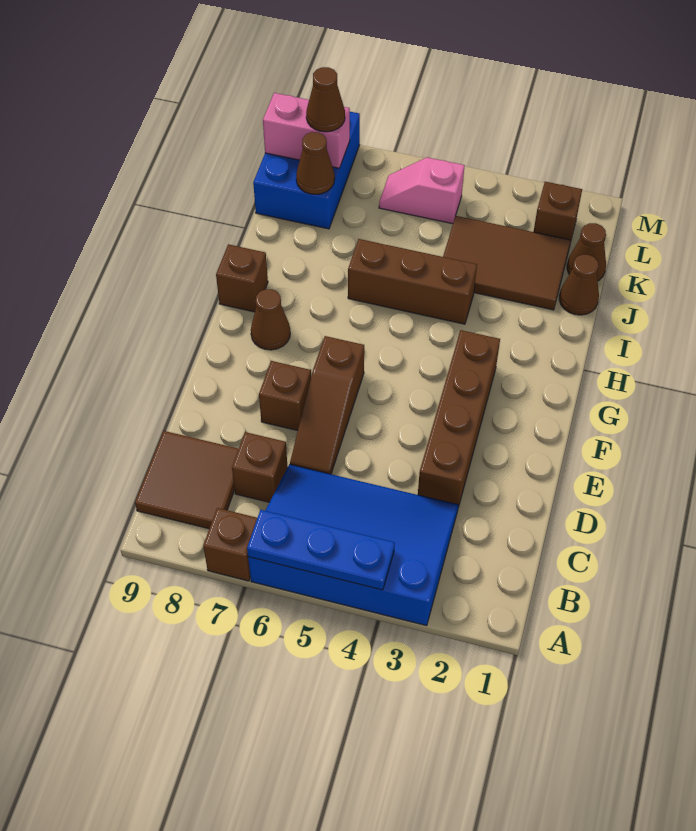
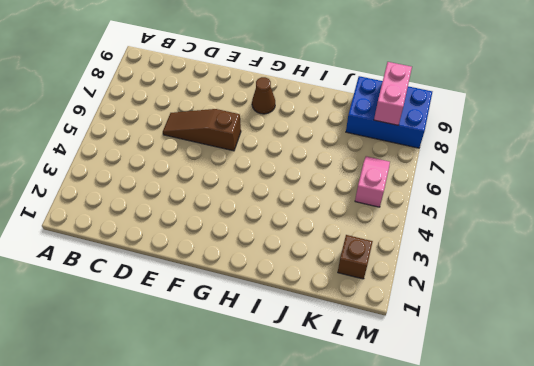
none -> blue slope A3:C6 level 1 top A
none -> brown brick A7 level 1
none -> brown tile B8:C9 level 1

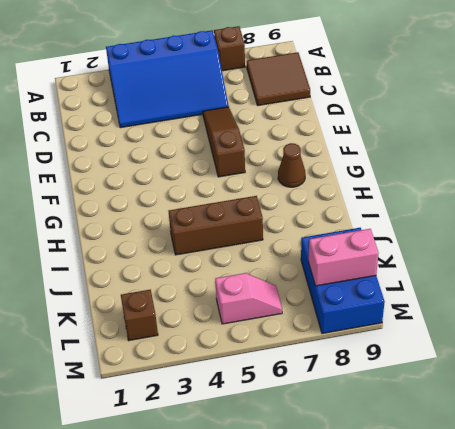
none -> brown brick C7 level 1
none -> brown brick D3:G3 level 1
none -> brown brick E7 level 1

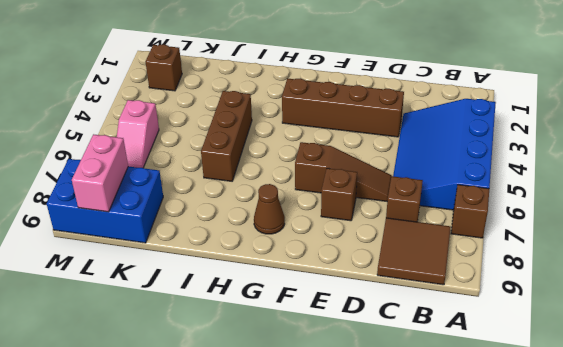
none -> brown brick H9 level 1
none -> brown cone J1 level 1
none -> brown tile J2:K4 level 1

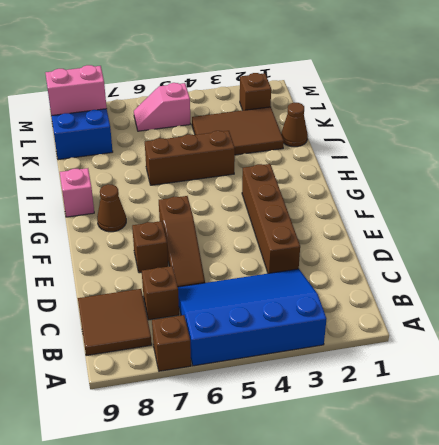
pink brick H9 level 1 -> brown brick H9 level 1
none -> brown cone K1 level 1
none -> blue plate A4:A6 level 2
none -> brown cone K8 level 2

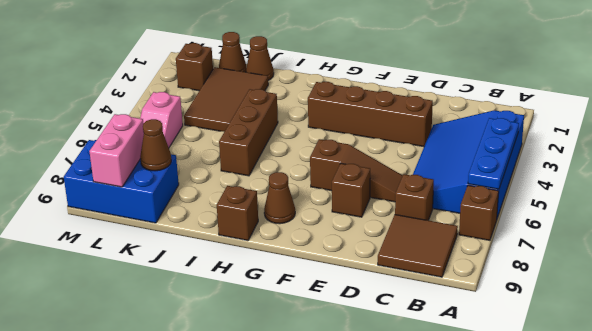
none -> brown cone L8 level 3

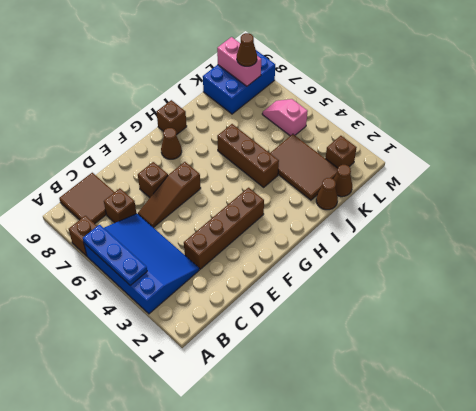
none -> brown cone K8 level 2

